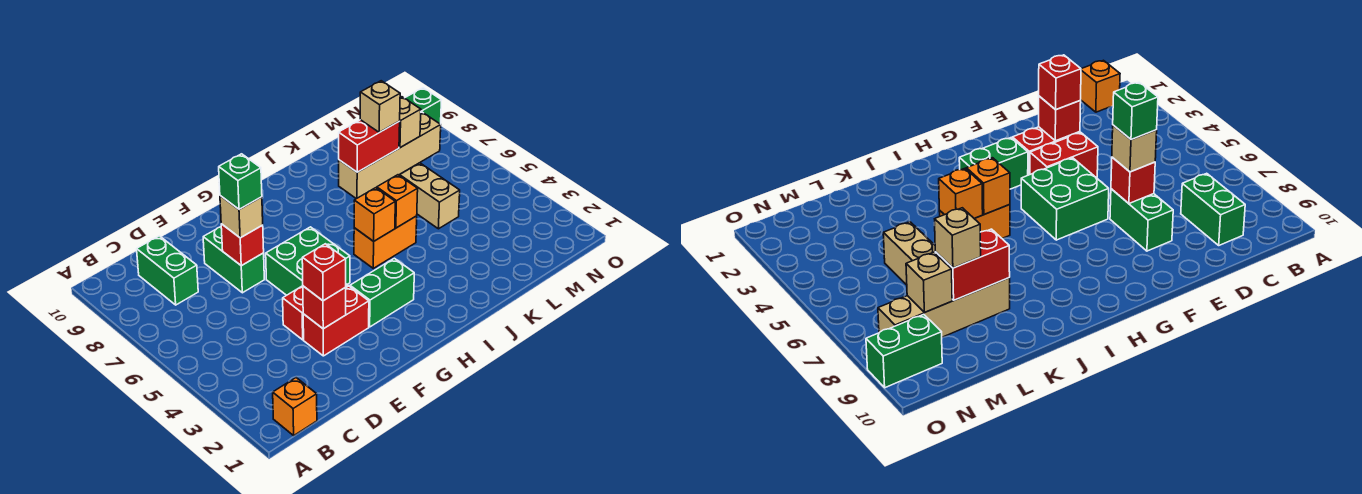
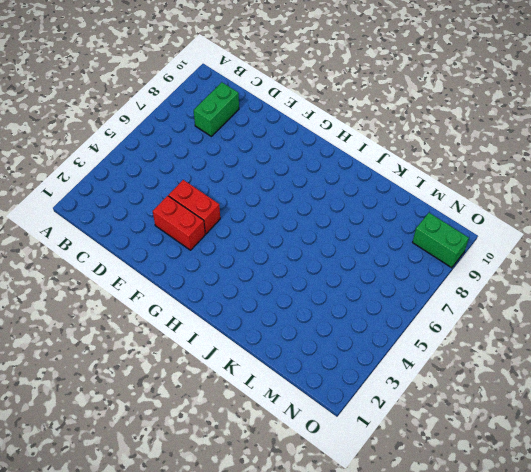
none -> orange brick B1 level 1
none -> green brick E7:E8 level 1
none -> green brick F5:G6 level 1

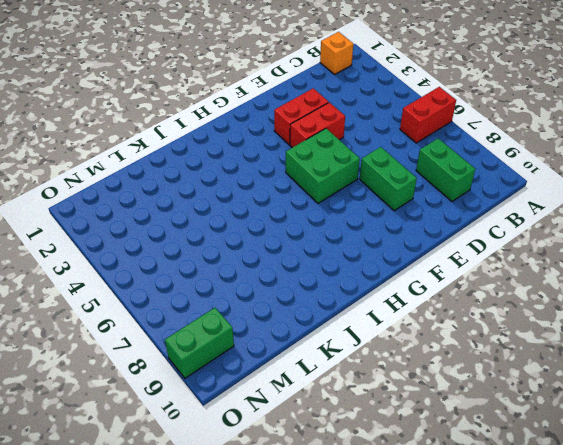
red brick A6:B6 level 1 -> red brick K8:L8 level 2
none -> green brick G3:H3 level 1
none -> orange brick I5:J5 level 1
none -> tan brick K8:N8 level 1

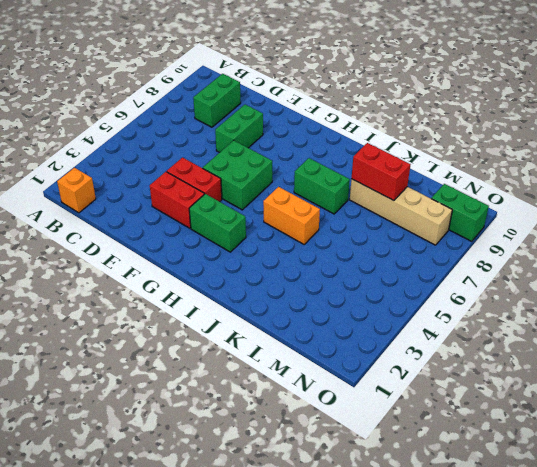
green brick I7:J7 level 1 -> none
none -> tan brick L5:L6 level 1
none -> red brick E3 level 2
none -> red brick E7 level 2

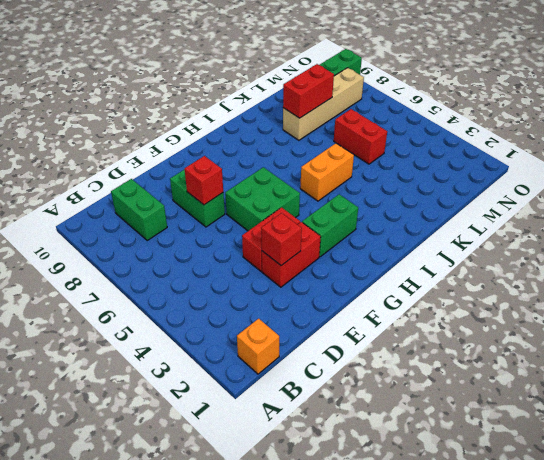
red brick L5:L6 level 1 -> tan brick L5:L6 level 1
none -> orange brick I5 level 2
none -> orange brick J5 level 2
none -> tan brick M8 level 2

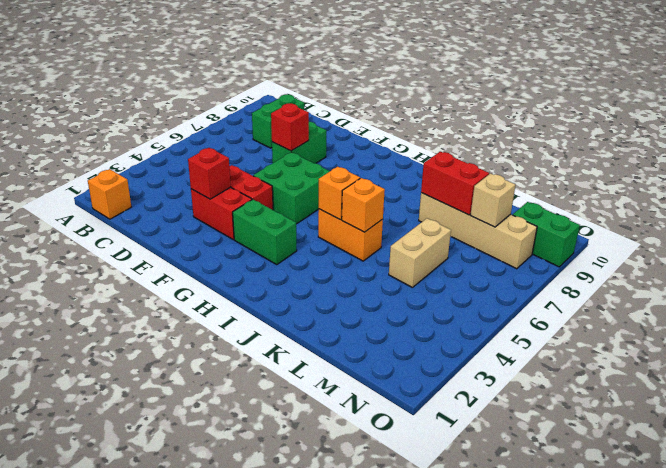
none -> red brick E3 level 3
none -> tan brick E7 level 3
none -> tan brick L8 level 3

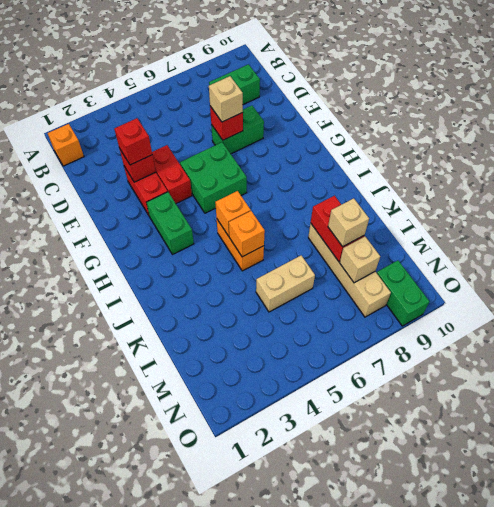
none -> green brick E7 level 4

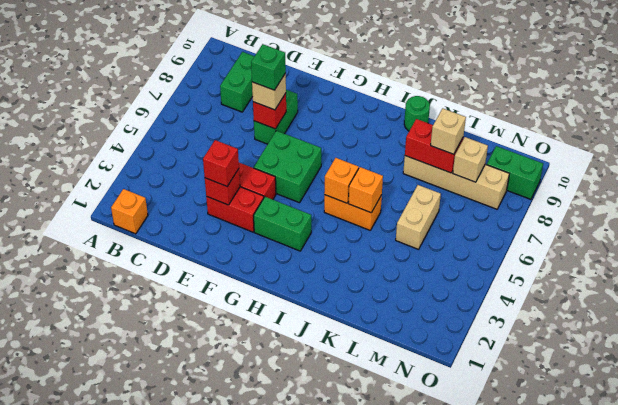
green round brick J10 level 1 -> none

